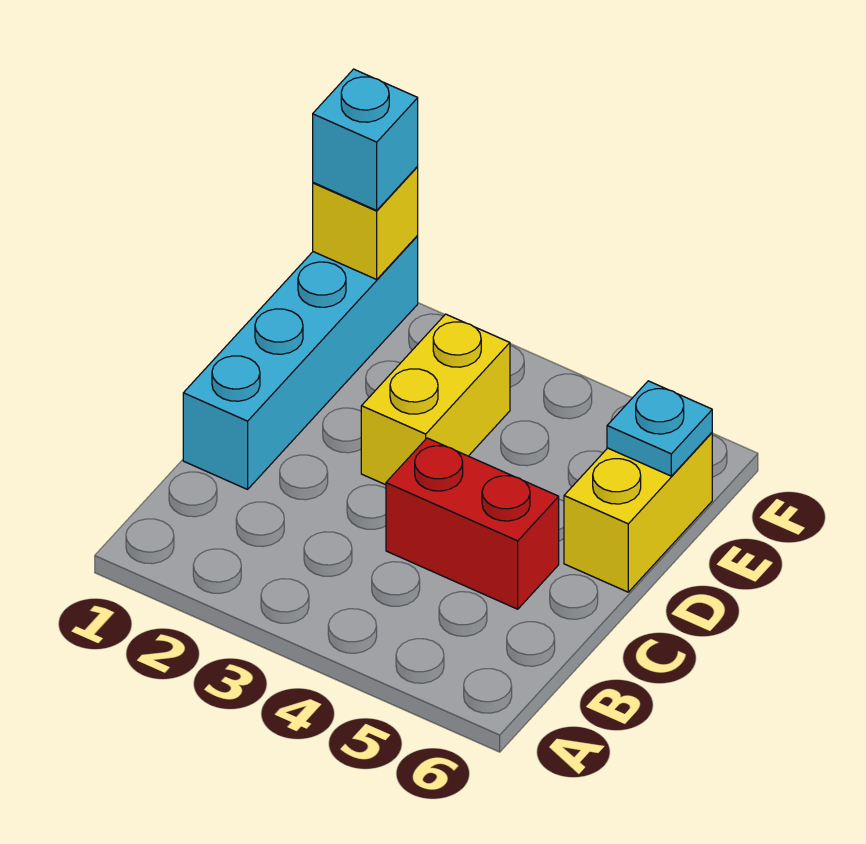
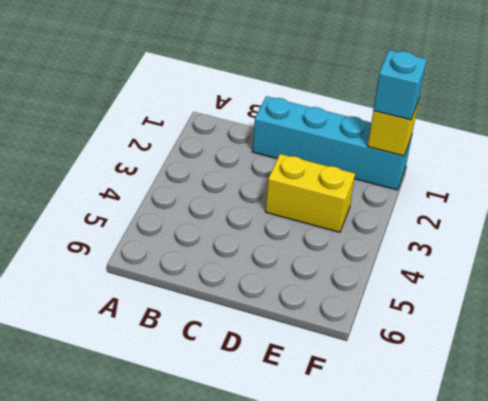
none -> red brick C4:C5 level 1
none -> yellow brick D6:E6 level 1

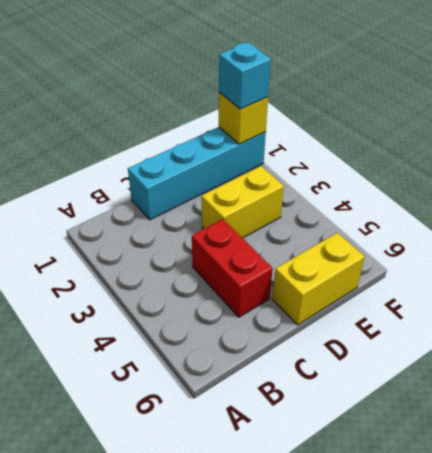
none -> cyan plate E6 level 2

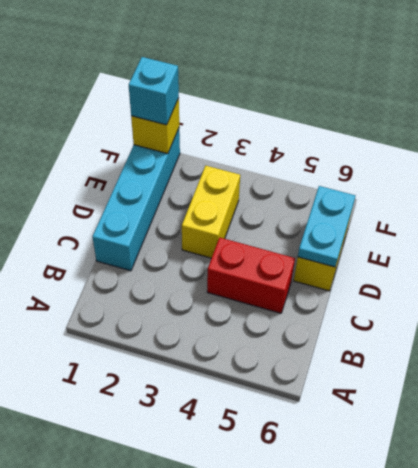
cyan plate D6:E6 level 2 -> cyan plate E6 level 2

